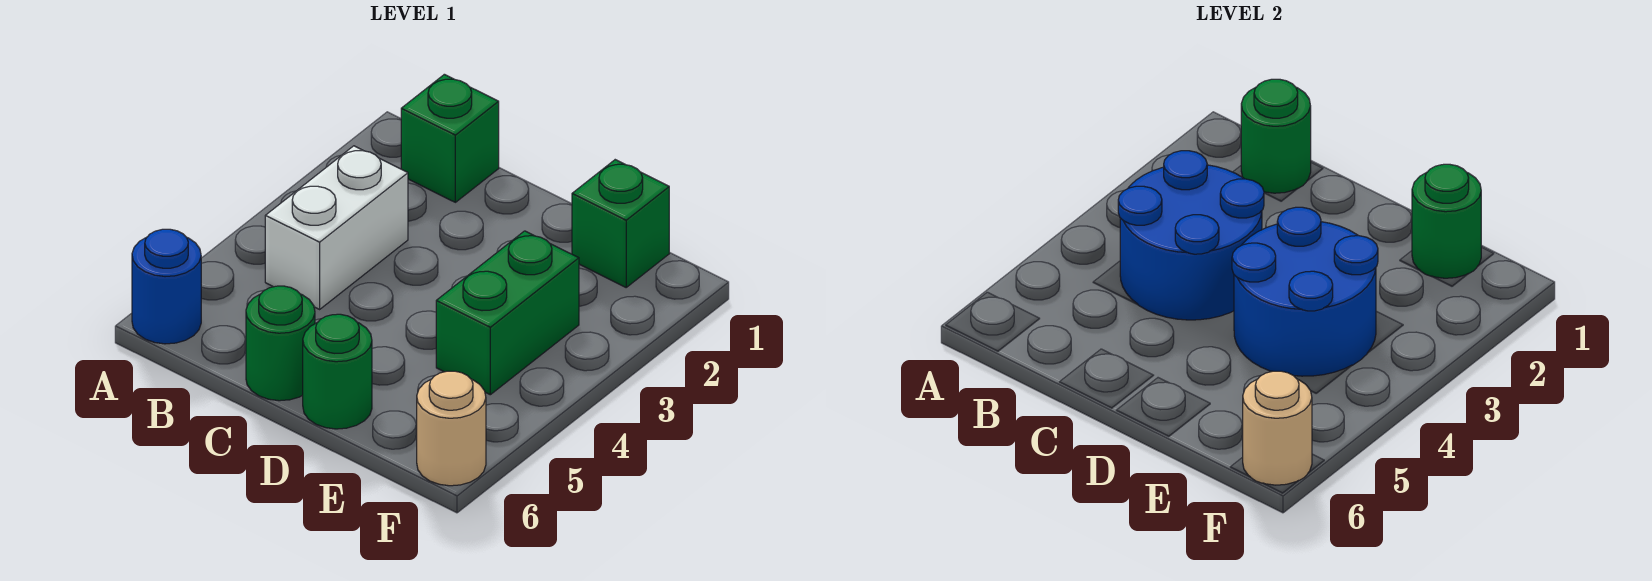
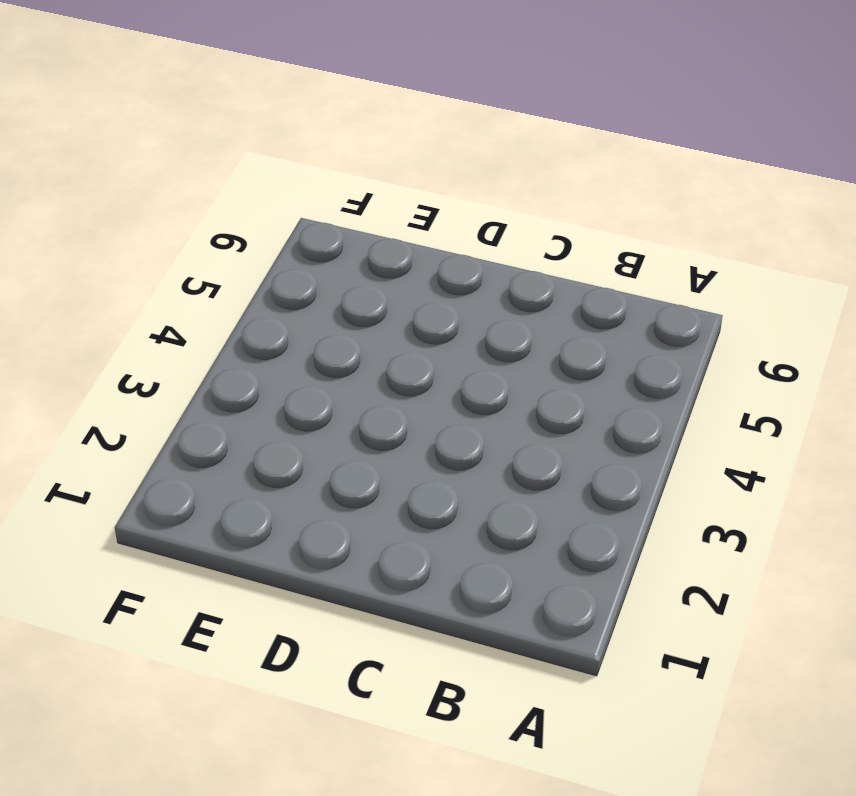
none -> blue round brick A6 level 1
none -> green brick B1 level 1
none -> white brick B3:B4 level 1

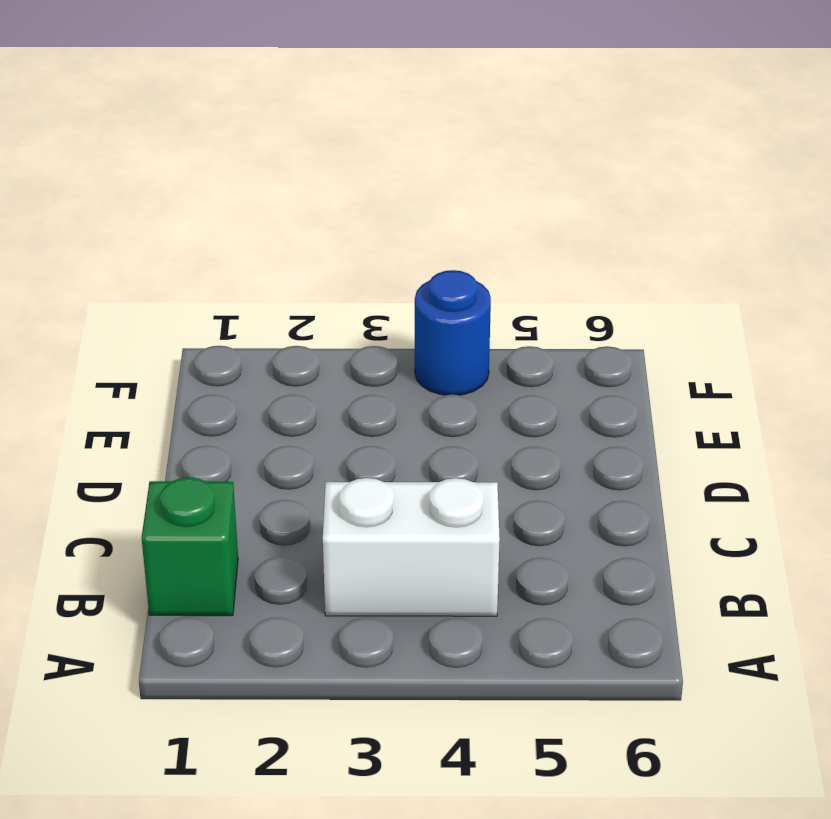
blue round brick F4 level 1 -> blue round brick A6 level 1
none -> green round brick C6 level 1
none -> green round brick D6 level 1
none -> green brick E1 level 1

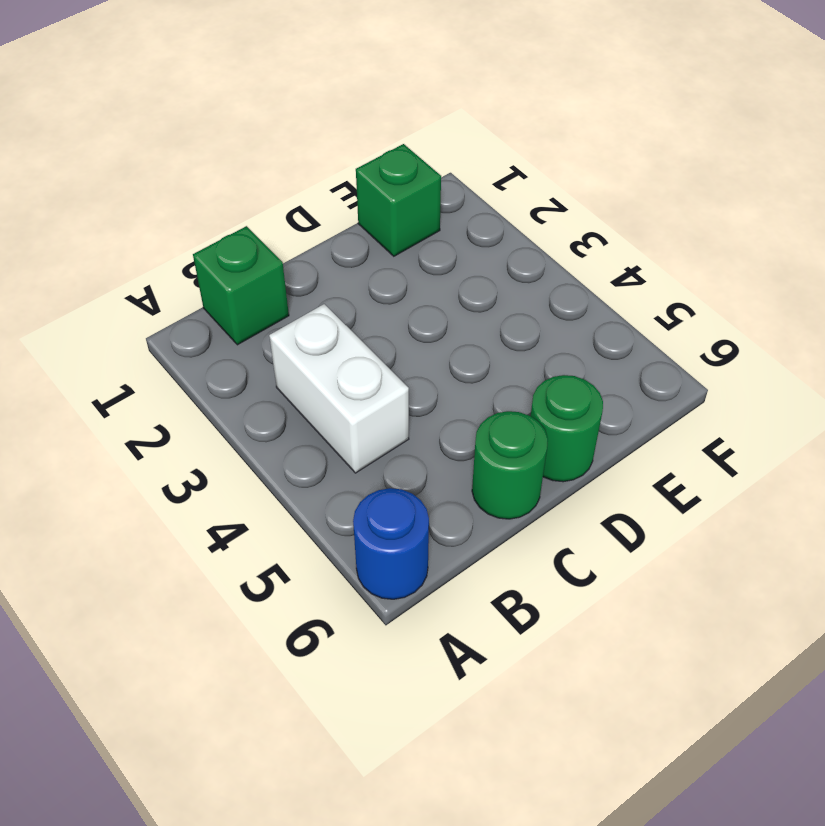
none -> green brick E3:E4 level 1
none -> tan round brick F6 level 1
none -> green round brick B1 level 2

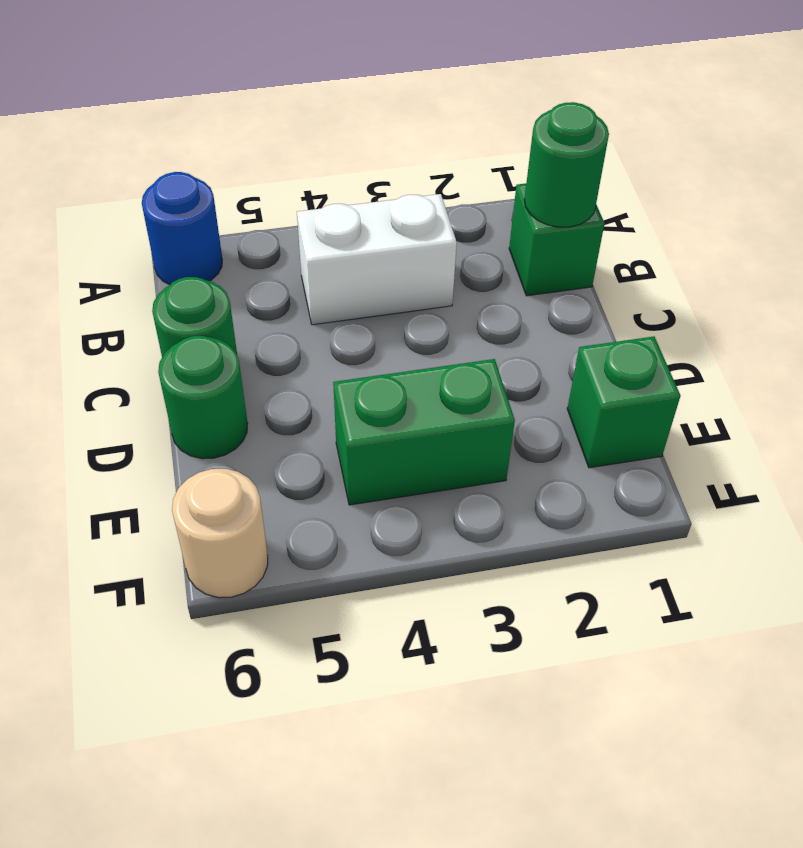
none -> blue round brick B3:C4 level 2
none -> blue round brick D3:E4 level 2
none -> green round brick E1 level 2

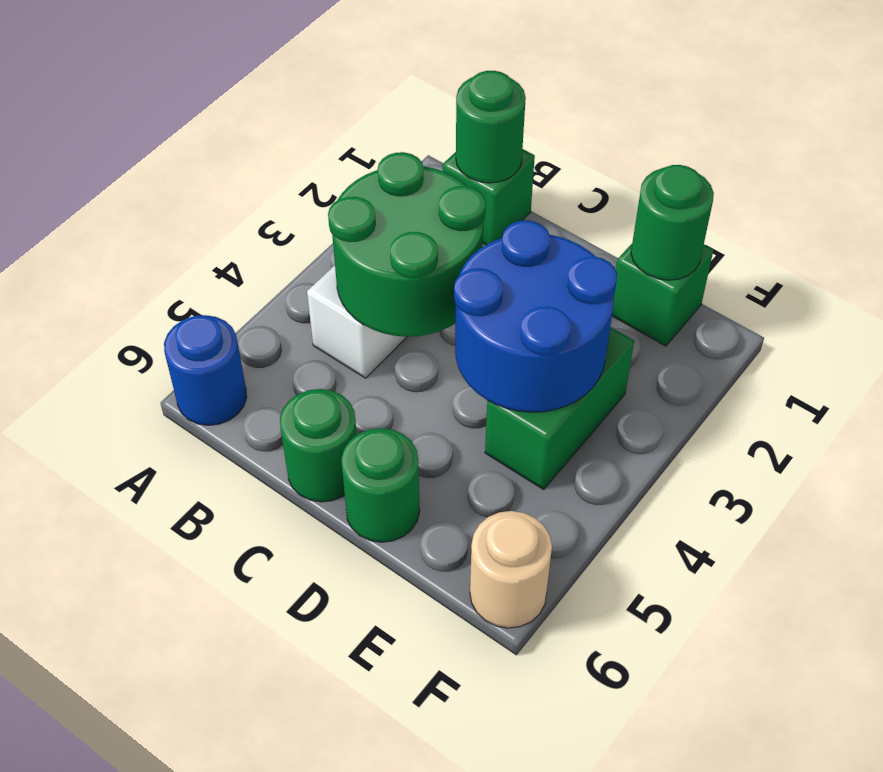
green round brick B3:C4 level 2 -> blue round brick B3:C4 level 2
none -> tan round brick F6 level 2

